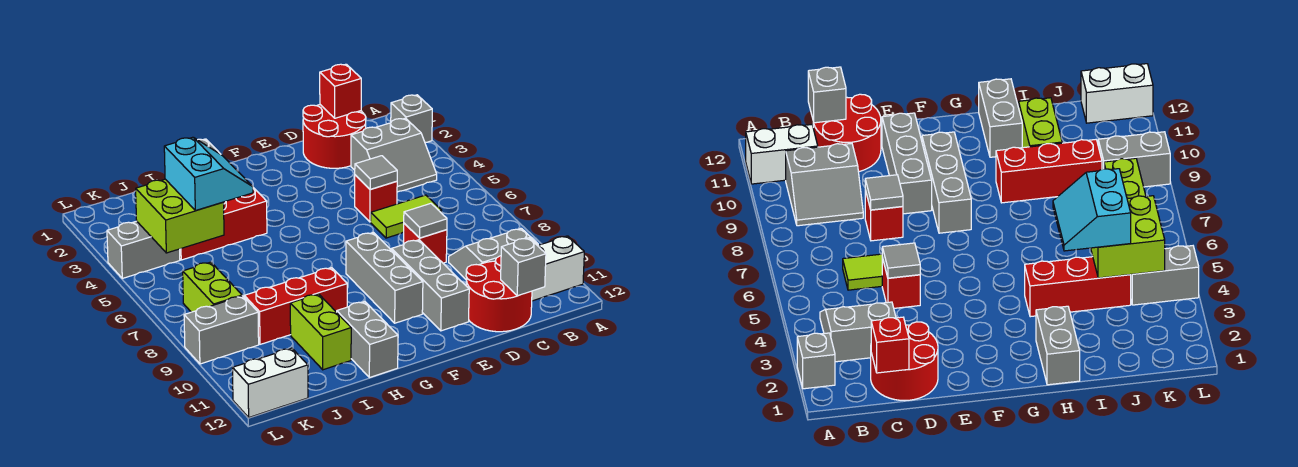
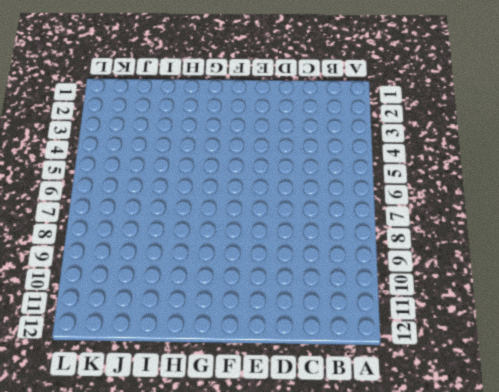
none -> grey brick A2 level 1
none -> white brick A11:B11 level 1
none -> grey slope B3:C4 level 1 top 3

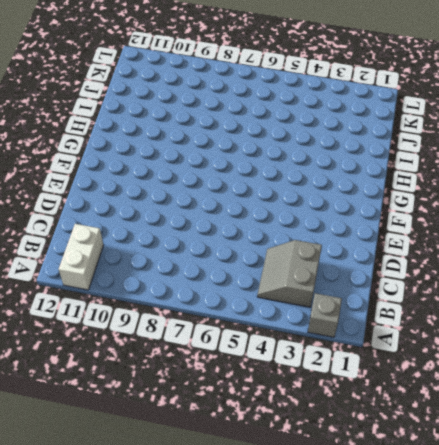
none -> grey slope B9:C10 level 1 top 10
none -> red round brick C1:D2 level 1
none -> lime tile C6:D6 level 1

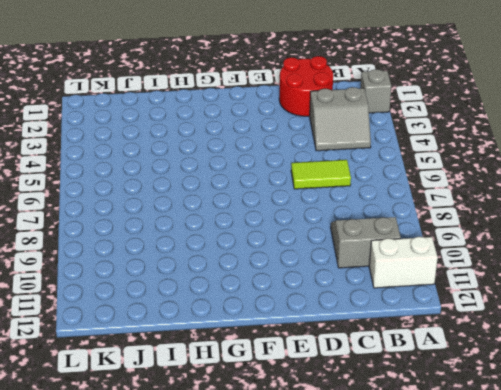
none -> red round brick C11:D12 level 1
none -> red brick D5 level 1
none -> red brick D8 level 1

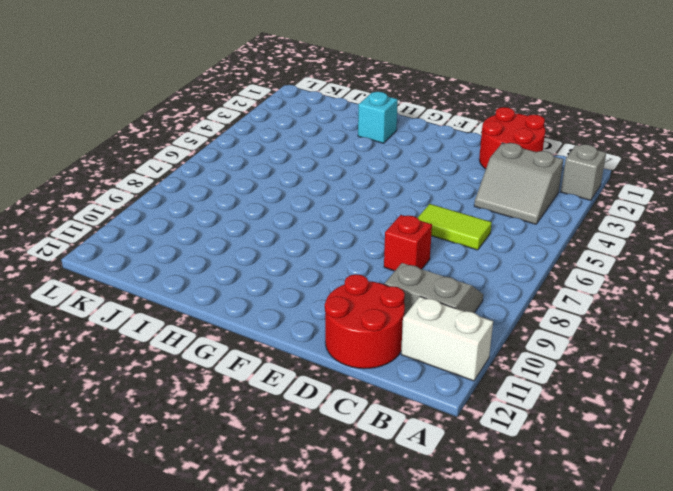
cyan brick H2 level 1 -> grey brick H1:H2 level 1
none -> red brick D5 level 1
none -> grey brick E9:E11 level 1
none -> grey brick F8:F10 level 1

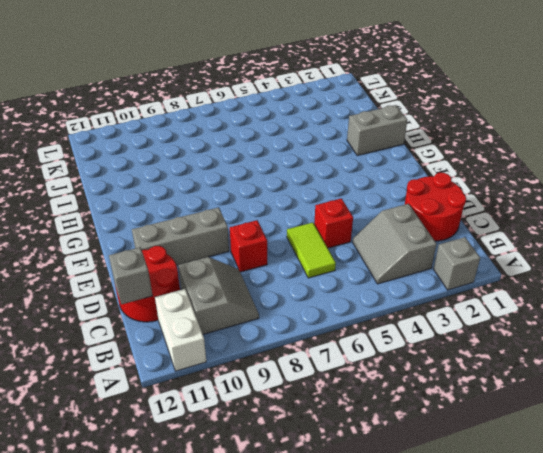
none -> grey brick F8:F10 level 1
none -> red brick H4:J4 level 1
none -> red brick H9:J9 level 1

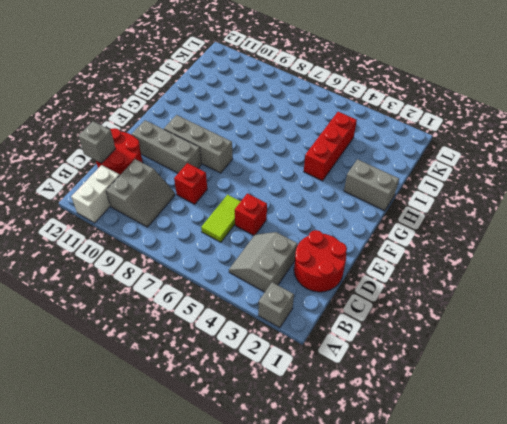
none -> red brick H9:J9 level 1
none -> grey brick H11:H12 level 1
none -> lime brick I10:I11 level 1

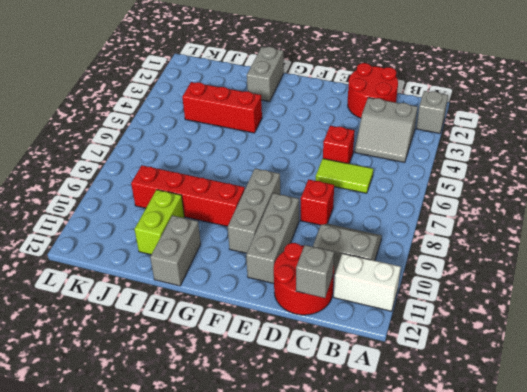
red brick G9:J9 level 1 -> red brick H9:J9 level 1
none -> grey brick K4:L4 level 1
none -> lime brick K7:K8 level 1
none -> grey brick K9:L9 level 1

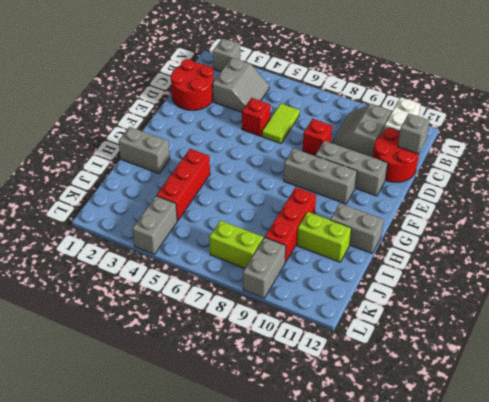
none -> white brick K12:L12 level 1
none -> red brick C1 level 2
none -> grey tile D5 level 2

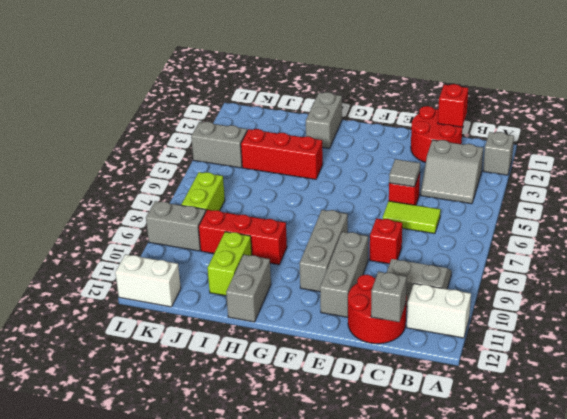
none -> grey tile D8 level 2
none -> lime brick J4:K5 level 2
none -> cyan slope I4:J5 level 3 top J

